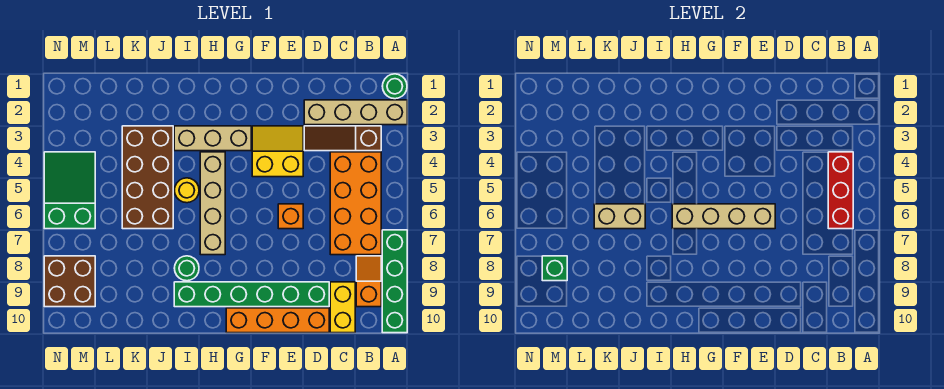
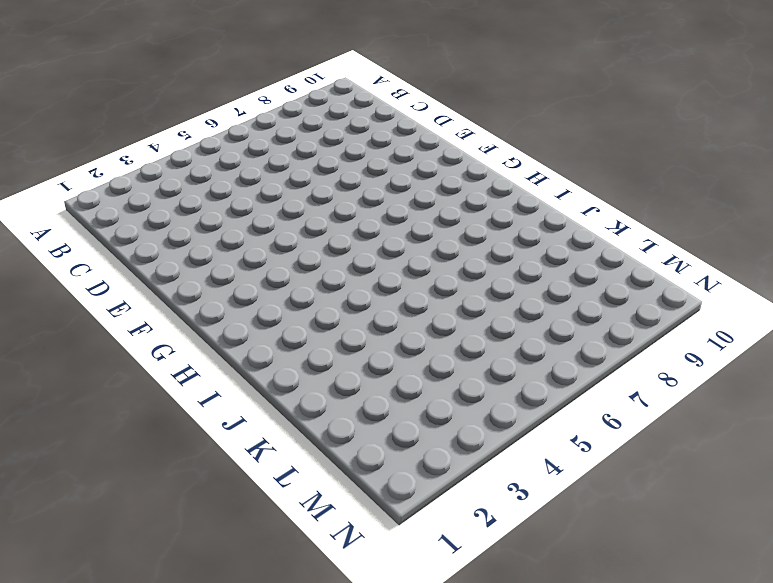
none -> green round brick A1 level 1
none -> tan brick A2:D2 level 1
none -> green brick A7:A10 level 1

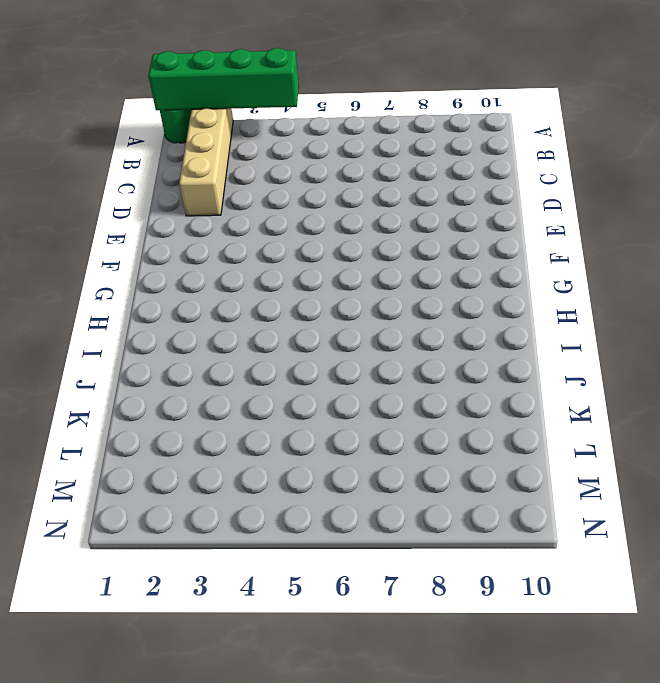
green brick A1:A4 level 2 -> green brick A7:A10 level 1
none -> brown slope B3:D3 level 1 top B
none -> orange brick B4:C7 level 1
none -> orange slope B8:B9 level 1 top 9

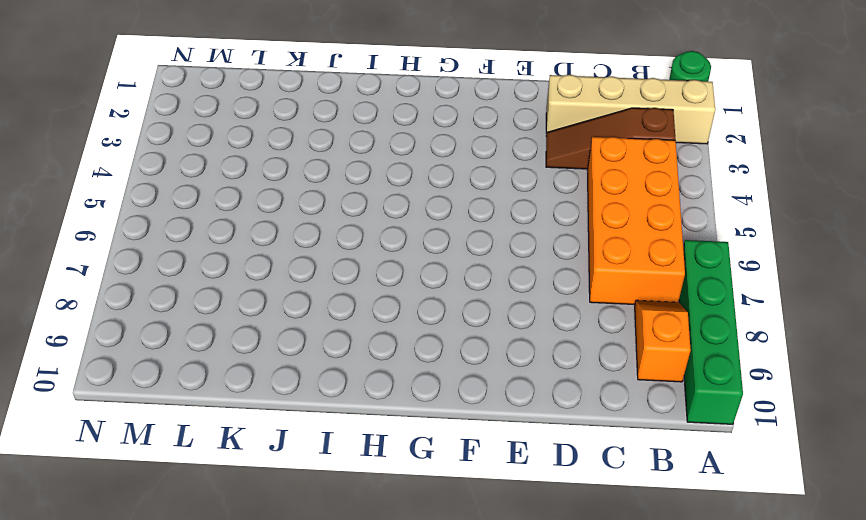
none -> yellow brick C9:C10 level 1
none -> green brick D9:I9 level 1
none -> orange brick D10:G10 level 1

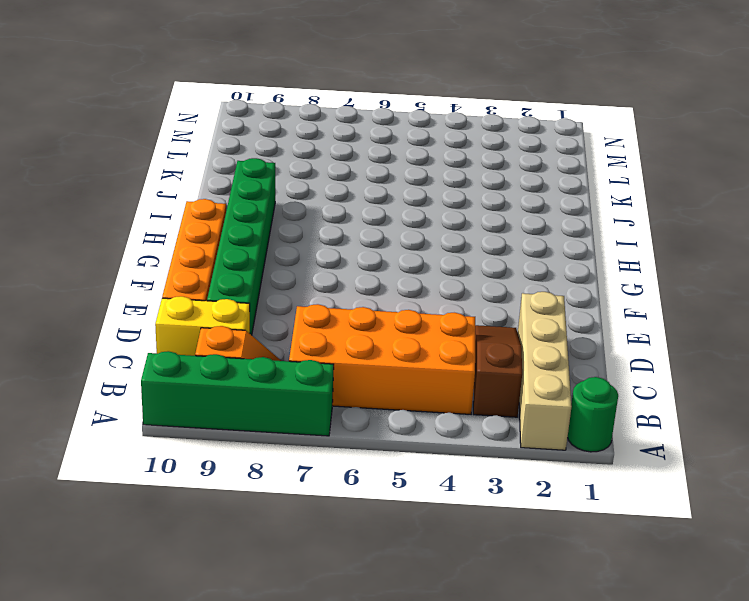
none -> yellow slope E3:F4 level 1 top 4
none -> orange brick E6 level 1
none -> tan brick G3:I3 level 1

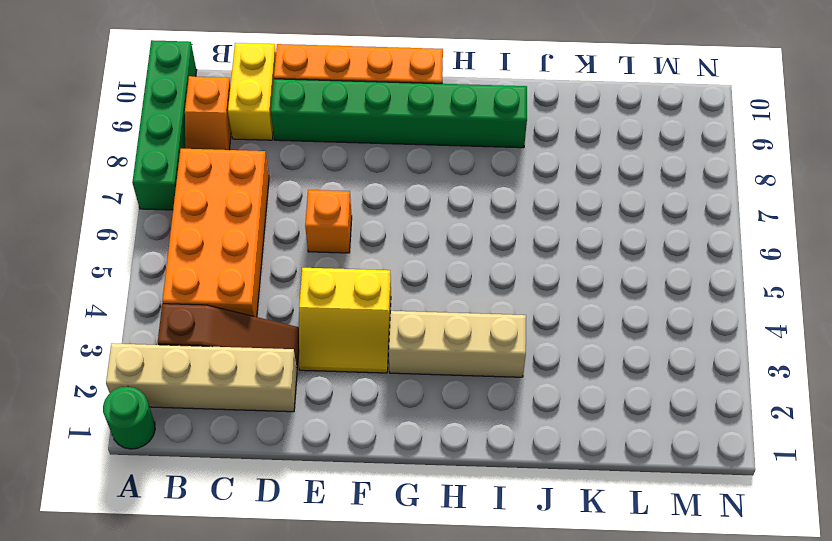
none -> tan brick H4:H7 level 1
none -> yellow round brick I5 level 1
none -> green round brick I8 level 1

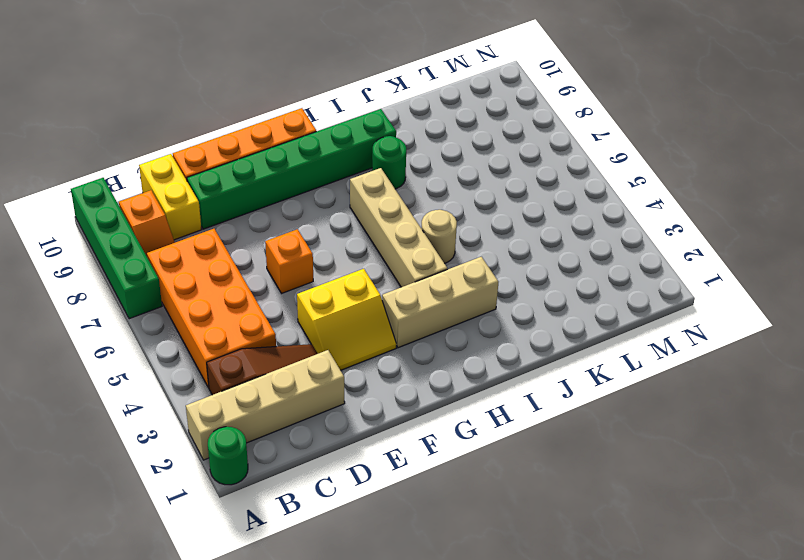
tan round brick I5 level 1 -> yellow round brick I5 level 1
none -> brown brick J3:K6 level 1
none -> green slope M4:N6 level 1 top 6
none -> brown brick M8:N9 level 1

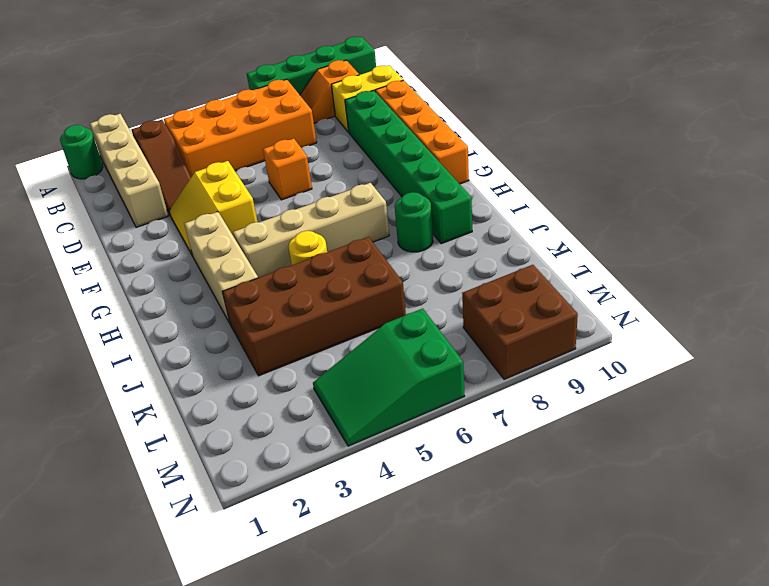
none -> red brick B4:B6 level 2
none -> tan brick E6:H6 level 2
none -> tan brick J6:K6 level 2

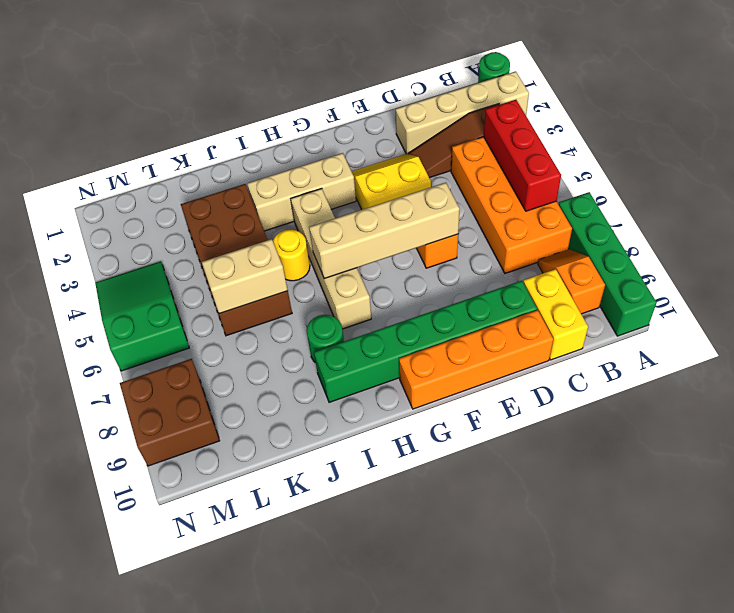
none -> green brick M8 level 2

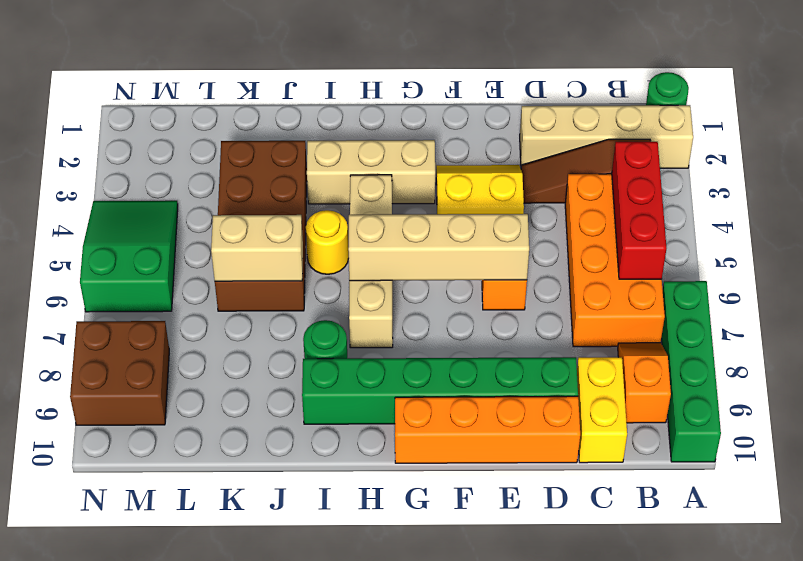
none -> green brick M8 level 2

